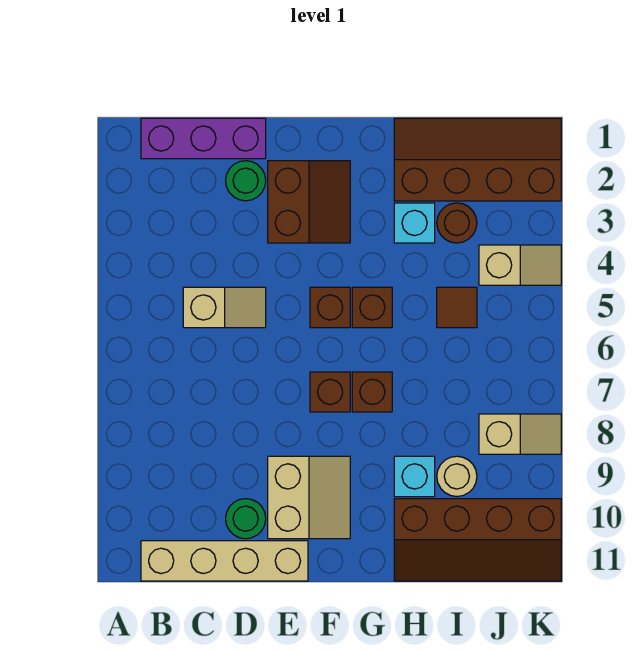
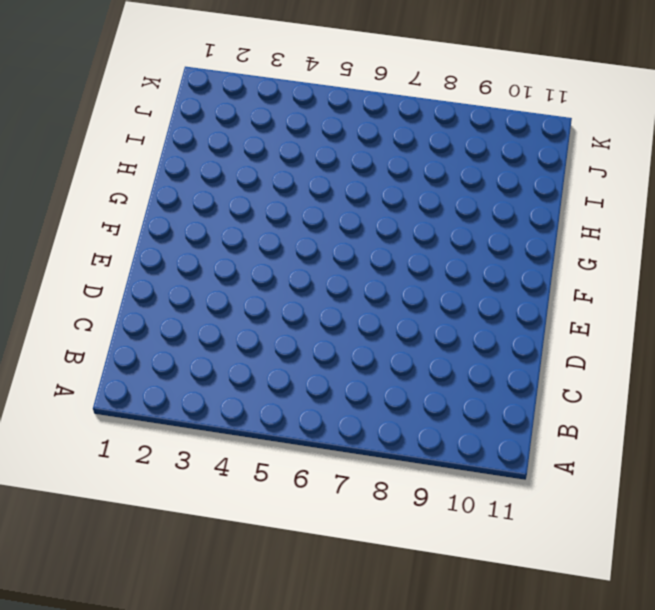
none -> purple brick B1:D1 level 1
none -> tan brick B11:E11 level 1
none -> tan slope C5:D5 level 1 top C

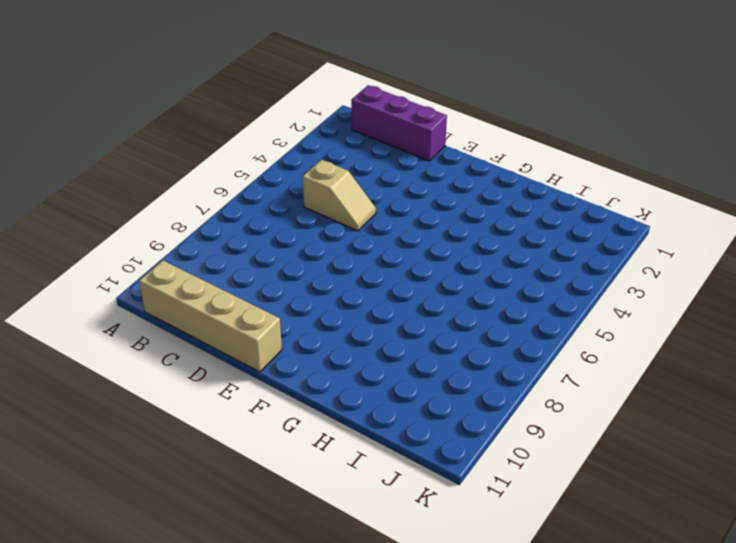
none -> green round brick D2 level 1
none -> green round brick D10 level 1
none -> brown slope E2:F3 level 1 top E

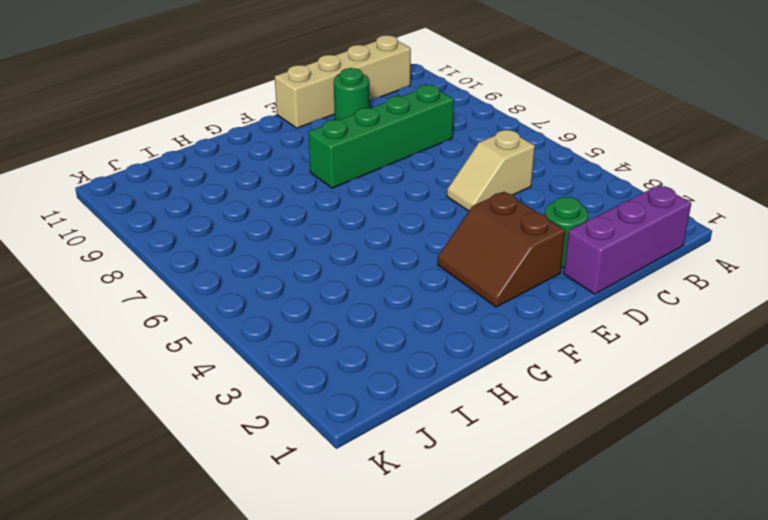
green brick C8:F8 level 1 -> none
none -> tan slope E9:F10 level 1 top E
none -> brown brick F5 level 1
none -> brown brick F7 level 1

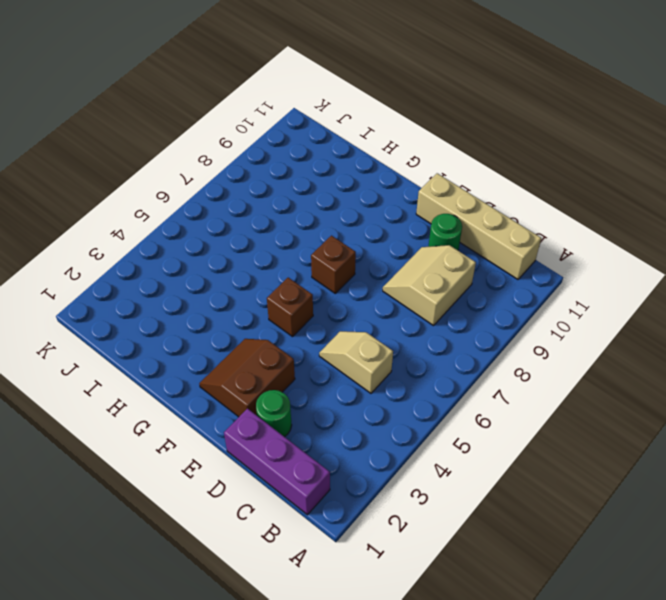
tan slope C8:D9 level 1 top C -> tan slope E9:F10 level 1 top E
none -> brown brick G5 level 1
none -> brown brick G7 level 1
none -> brown slope H1:K2 level 1 top 2

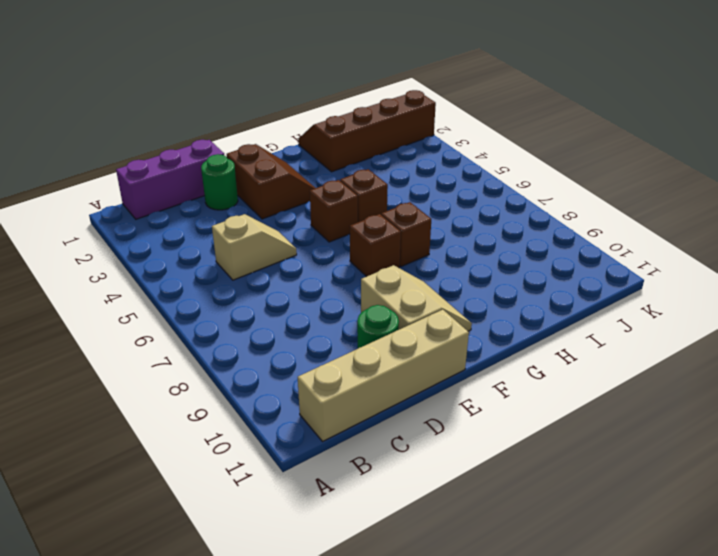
none -> cyan brick H3 level 1
none -> cyan brick H9 level 1
none -> brown slope H10:K11 level 1 top 10

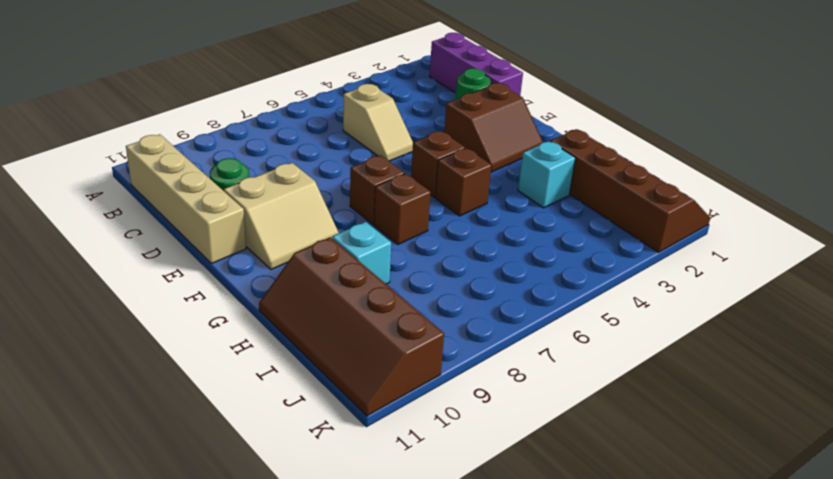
none -> brown round brick I3 level 1
none -> brown tile I5 level 1
none -> tan round brick I9 level 1

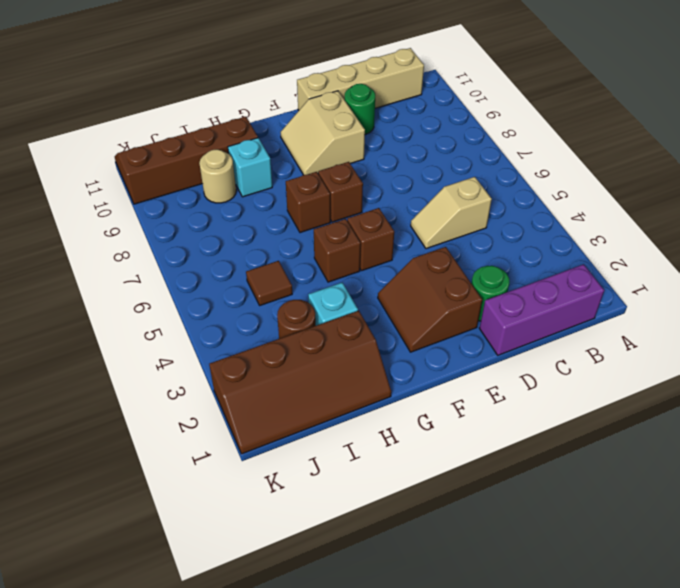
none -> tan slope J4:K4 level 1 top J
none -> tan slope J8:K8 level 1 top J

